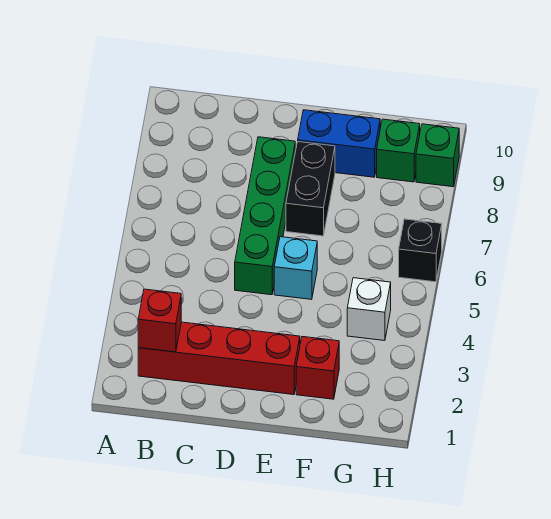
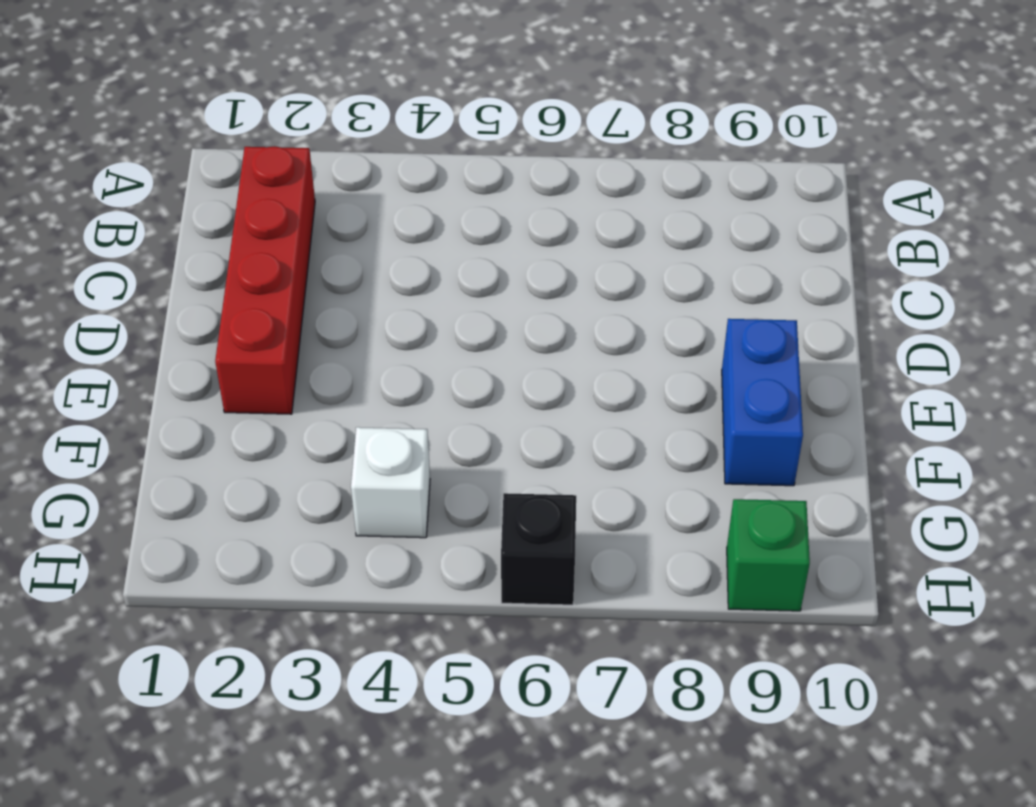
none -> green brick D5:D8 level 1
none -> cyan brick E5 level 1

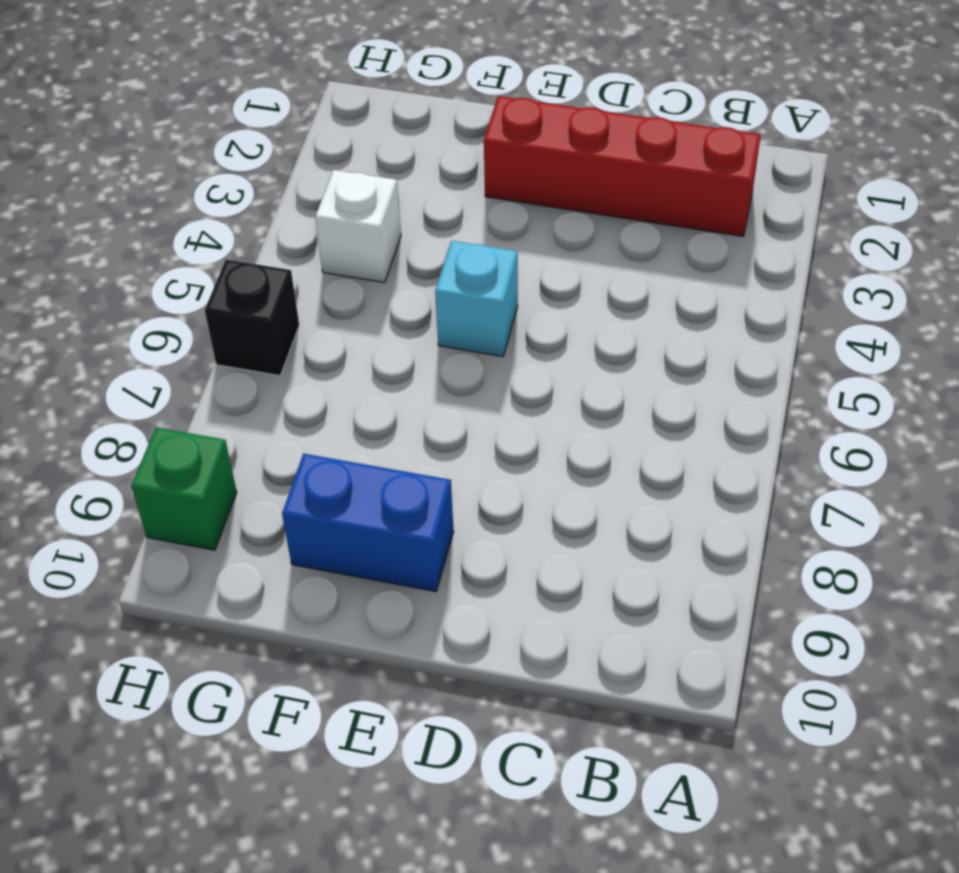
none -> green brick D5:D8 level 1
none -> black brick E7:E8 level 1

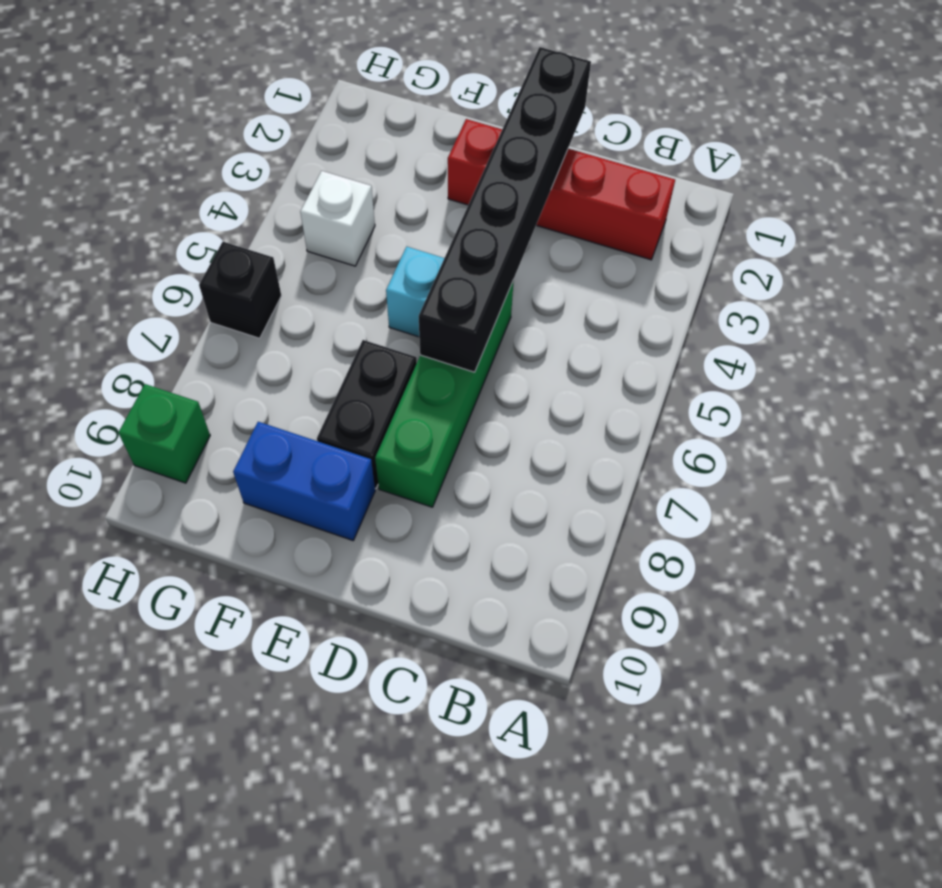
black brick D1:D6 level 2 -> none
none -> red brick F2 level 1
none -> green brick G9 level 1

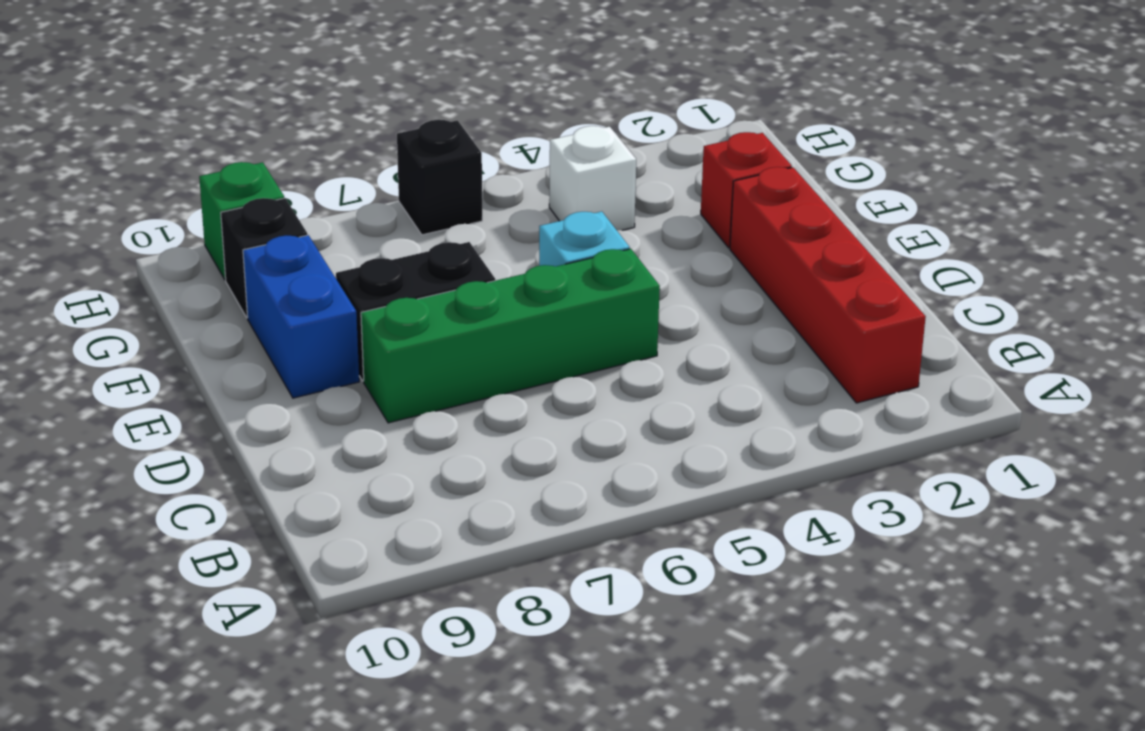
black brick G9 level 1 -> green brick G9 level 1
none -> red brick B2 level 2

